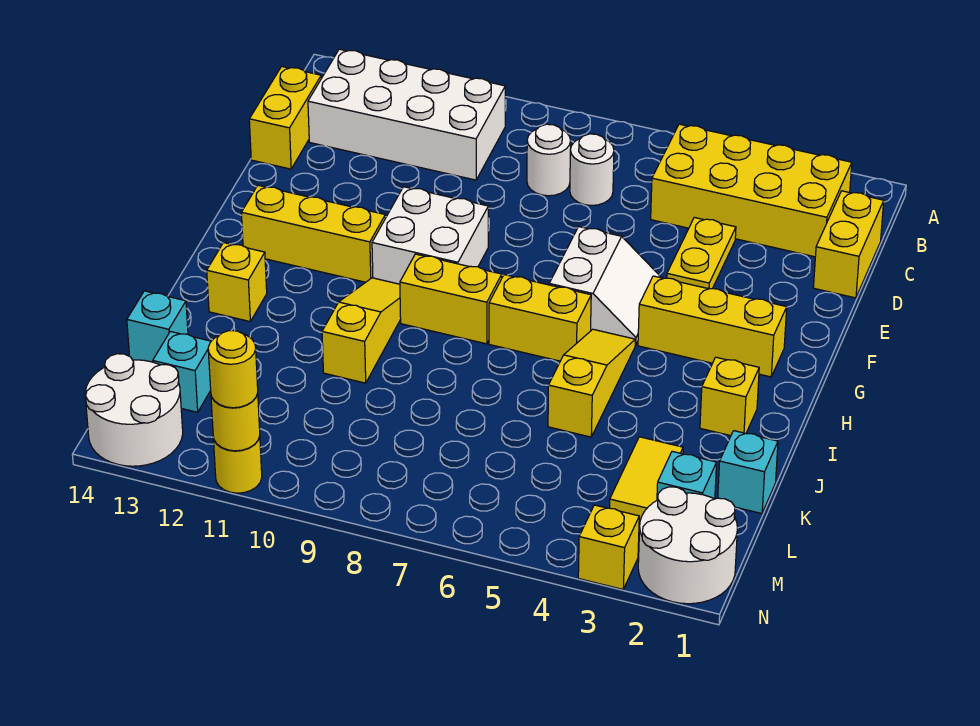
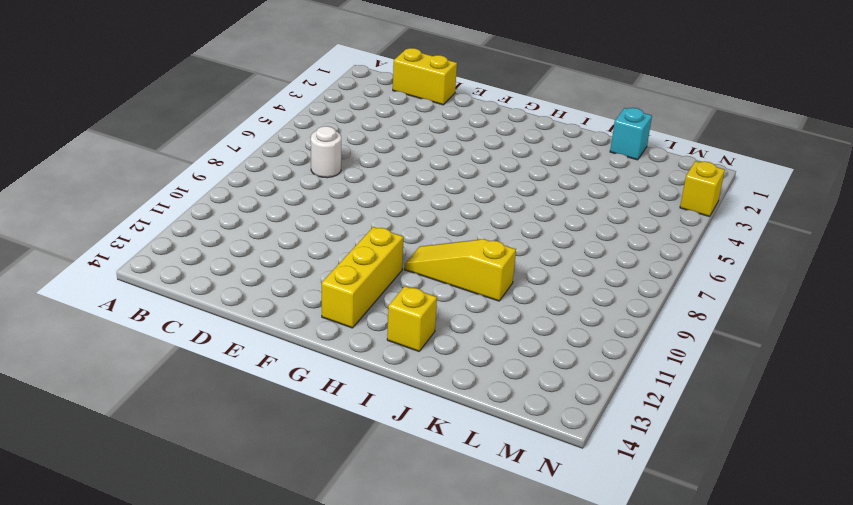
none -> yellow brick B2:C5 level 1
none -> white brick B10:C13 level 1
none -> white round brick C8 level 1

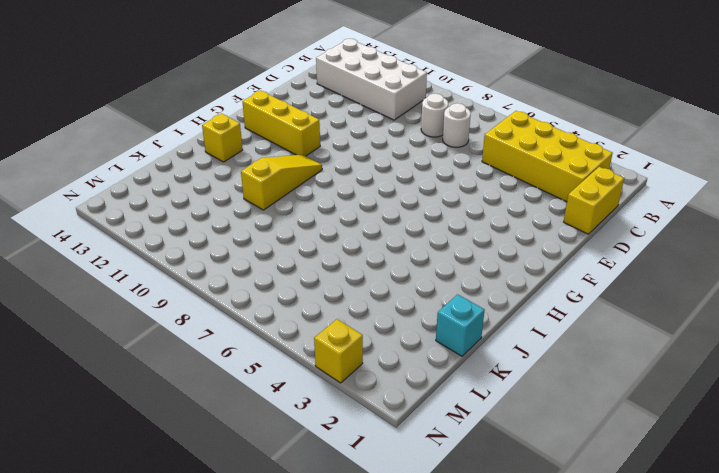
none -> yellow brick C14:D14 level 1
none -> yellow plate D4:E4 level 1
none -> white slope F5:G6 level 1 top 6

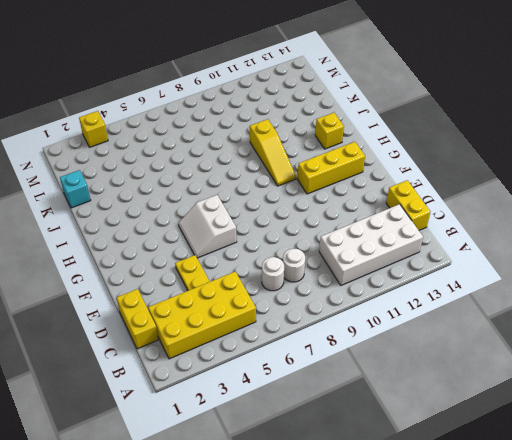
none -> white brick F9:G10 level 1
none -> yellow brick G2:G4 level 1
none -> yellow slope H5:J5 level 1 top J

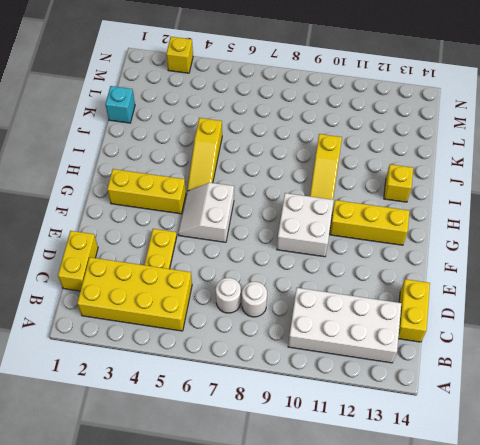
none -> yellow brick H6:H7 level 1
none -> yellow brick H8:H9 level 1
none -> yellow brick I2 level 1

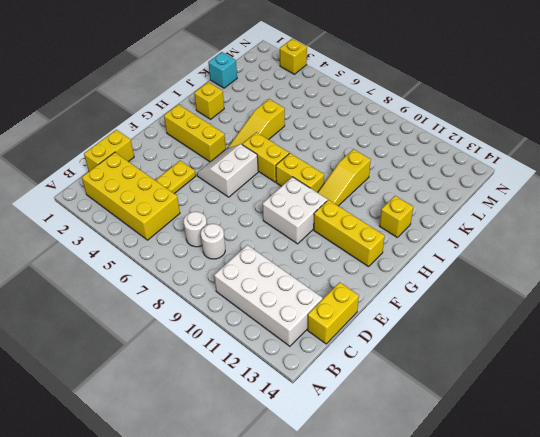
none -> yellow tile K3:L3 level 1
none -> cyan brick K14 level 1
none -> cyan brick L2 level 1

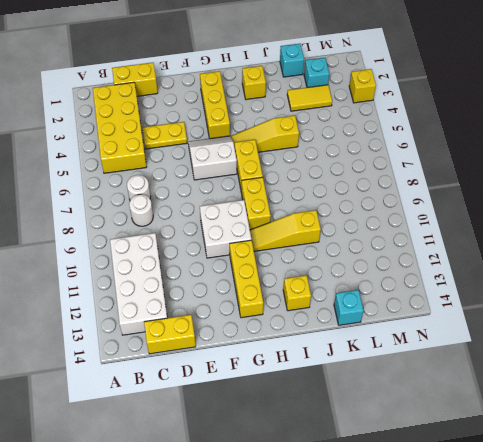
none -> cyan brick L13 level 1
none -> white round brick M1:N2 level 1
none -> white round brick M13:N14 level 1

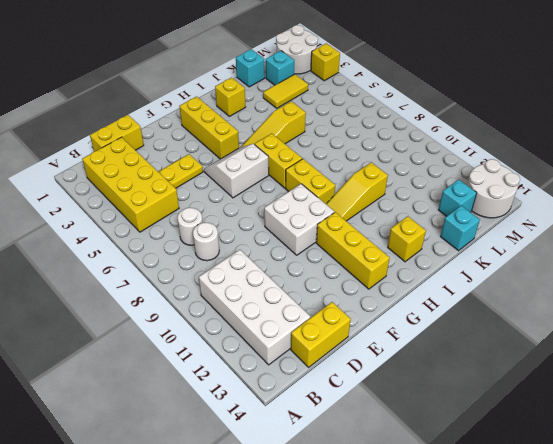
none -> yellow round brick N11 level 1
none -> yellow round brick N11 level 2
none -> yellow round brick N11 level 3

